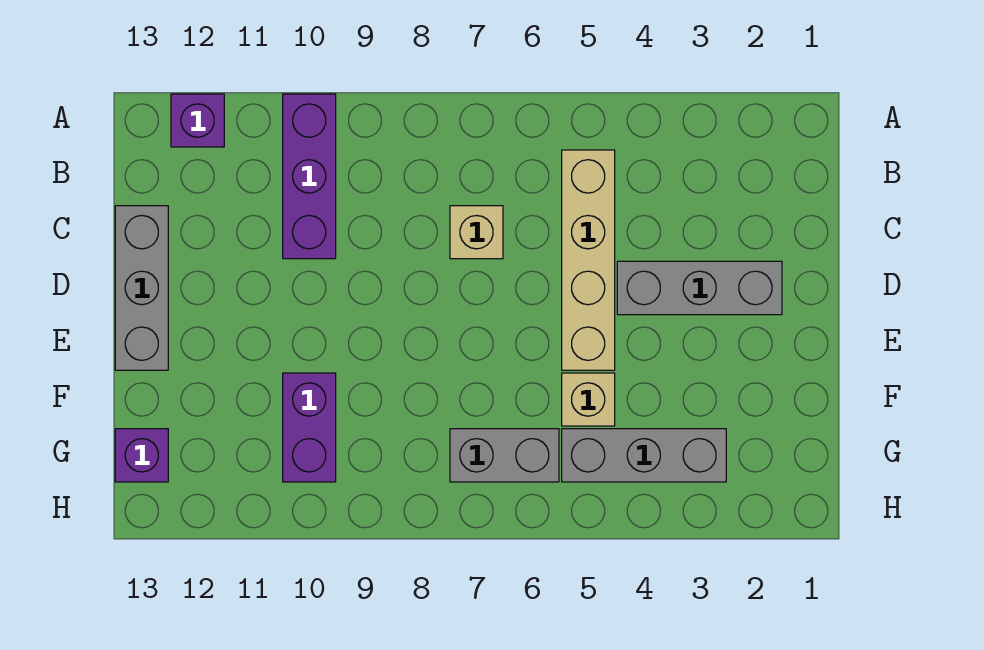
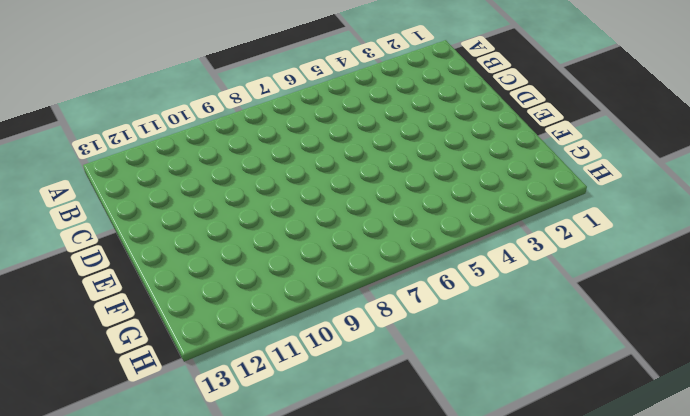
none -> purple brick A10:C10 level 1
none -> purple brick A12 level 1

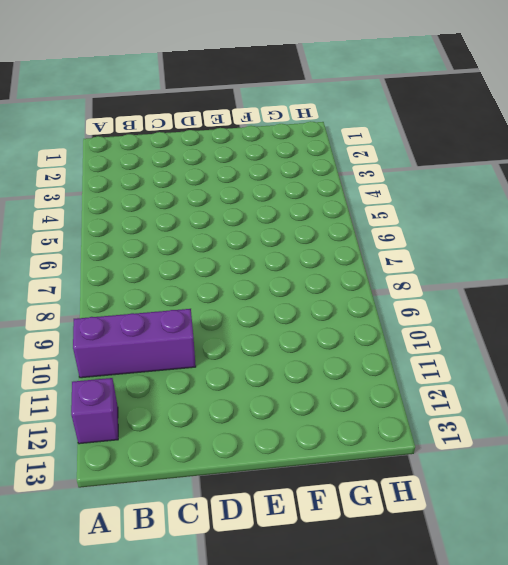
none -> tan brick B5:E5 level 1
none -> tan brick C7 level 1

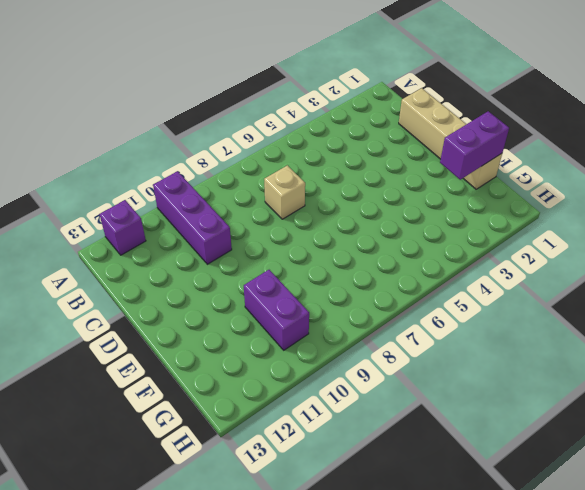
tan brick C1:F1 level 1 -> tan brick B5:E5 level 1
purple brick F1:F2 level 2 -> none
none -> grey brick C13:E13 level 1
none -> grey brick D2:D4 level 1

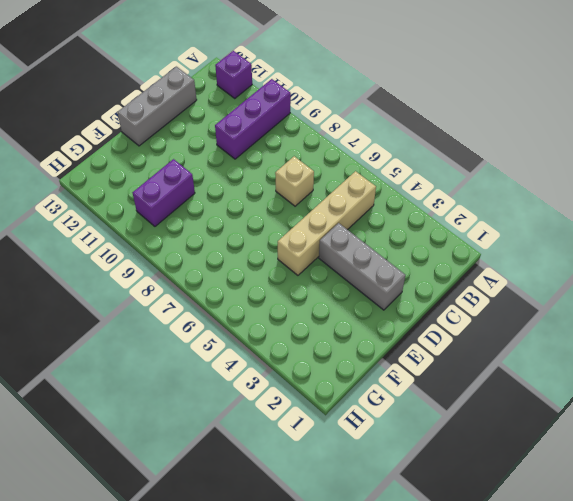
none -> tan brick F5 level 1
none -> grey brick G3:G5 level 1

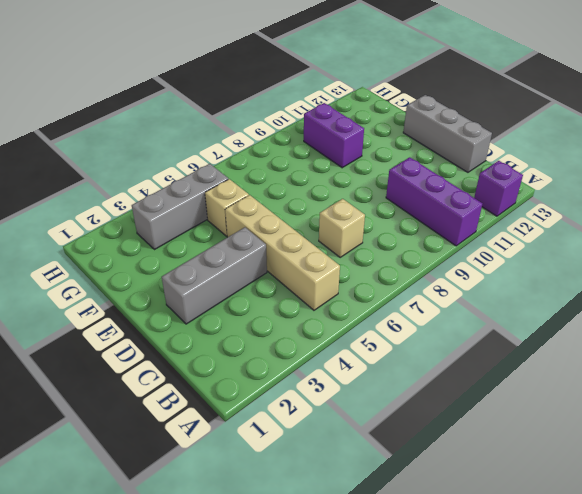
none -> grey brick G6:G7 level 1
none -> purple brick G13 level 1

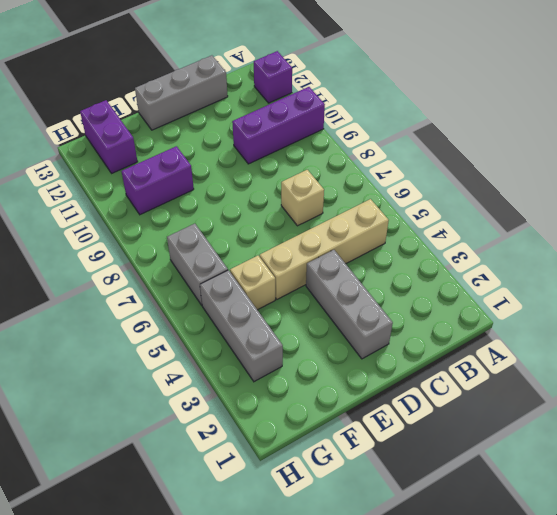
purple brick G12:G13 level 1 -> purple brick G13 level 1

